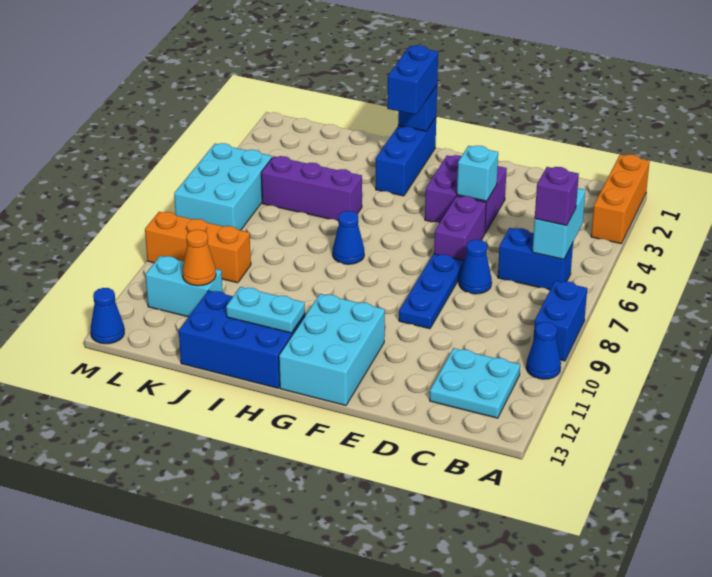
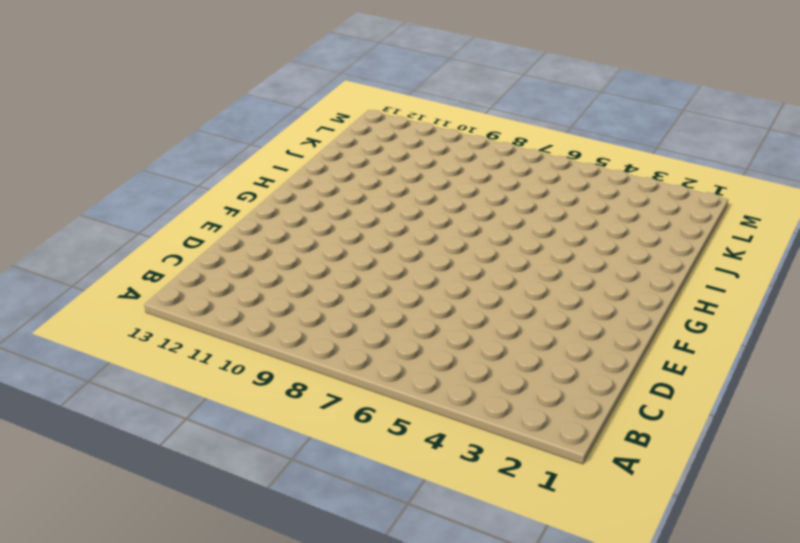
none -> orange brick A1:A3 level 1
none -> blue brick A8:A9 level 1
none -> blue cone A10 level 1

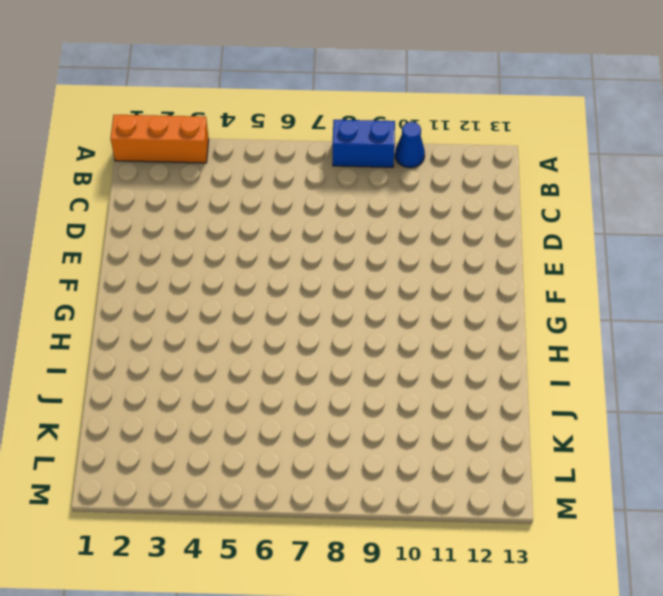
none -> blue brick B6:C6 level 1
none -> cyan plate B11:C12 level 1
none -> blue cone D7 level 1

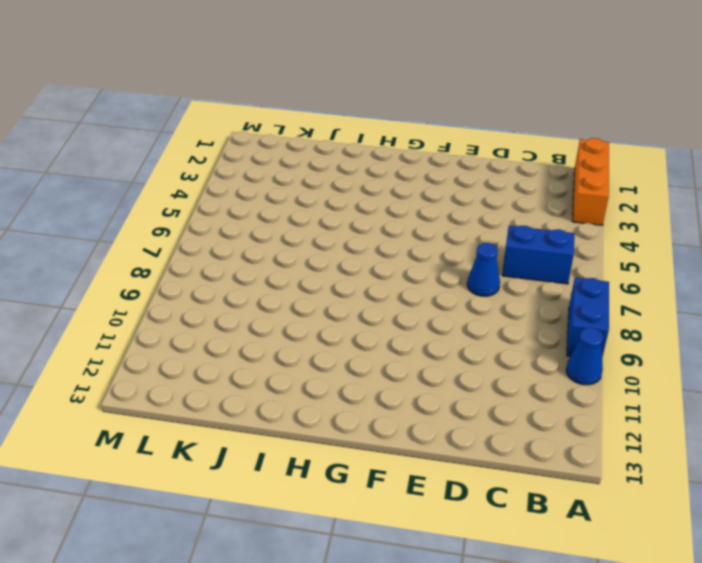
none -> cyan plate B11:C12 level 1
none -> purple brick E3:F4 level 1
none -> purple brick E5:E6 level 1

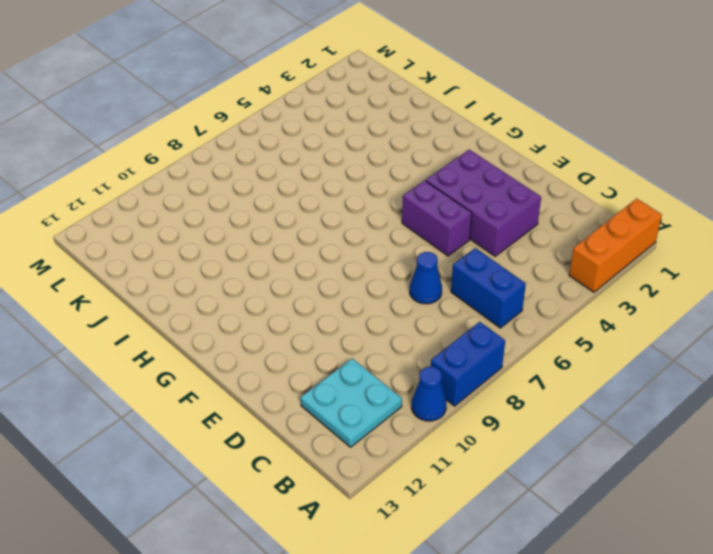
purple brick D3:F4 level 1 -> purple brick E3:F4 level 1
purple brick E5:F5 level 1 -> purple brick E5:E6 level 1
none -> blue plate E7:E9 level 1
none -> cyan brick F11:G13 level 1
none -> blue brick H1:H3 level 1

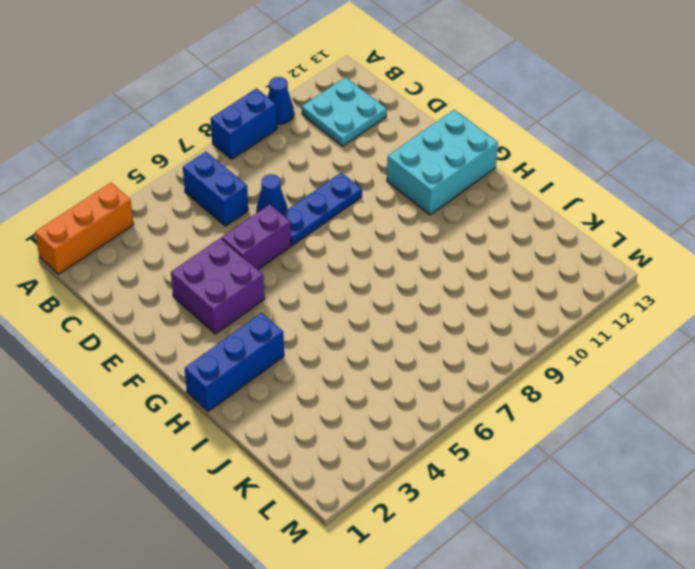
none -> blue cone H7 level 1
none -> blue brick H12:J13 level 1
none -> purple brick I5:K5 level 1

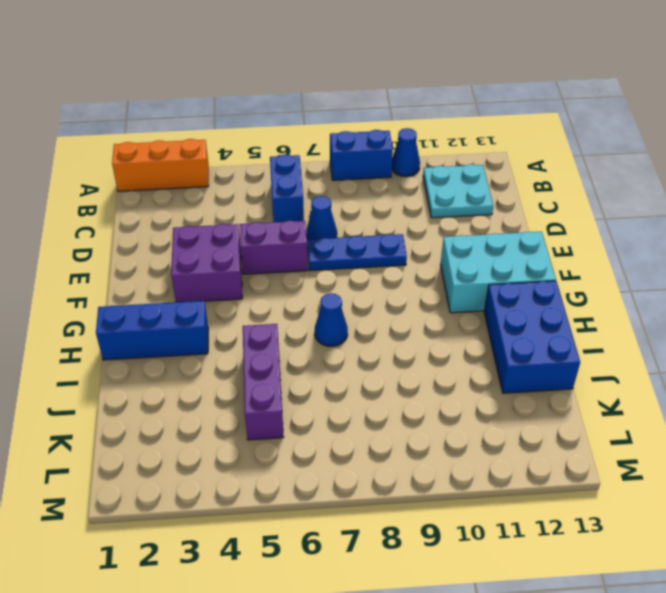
none -> orange brick K9:M9 level 1
none -> cyan brick K11:L11 level 1
none -> cyan brick L5:M7 level 1

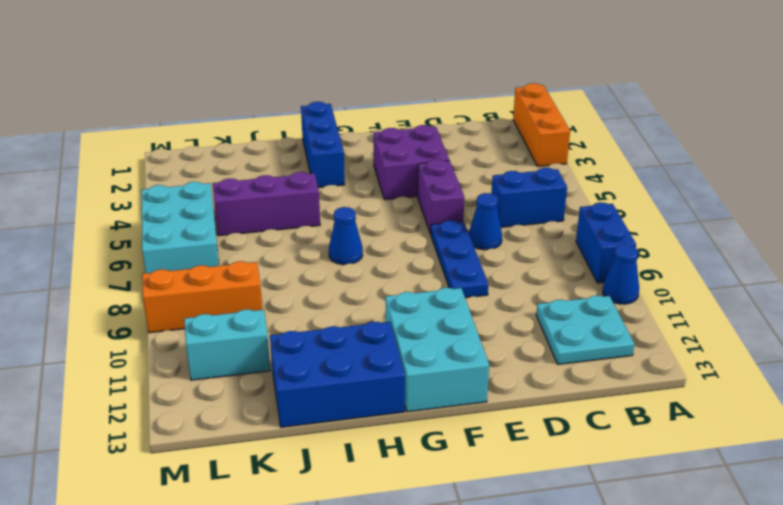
none -> blue cone M13 level 1
none -> cyan brick B5:B6 level 2
none -> cyan brick E4 level 2

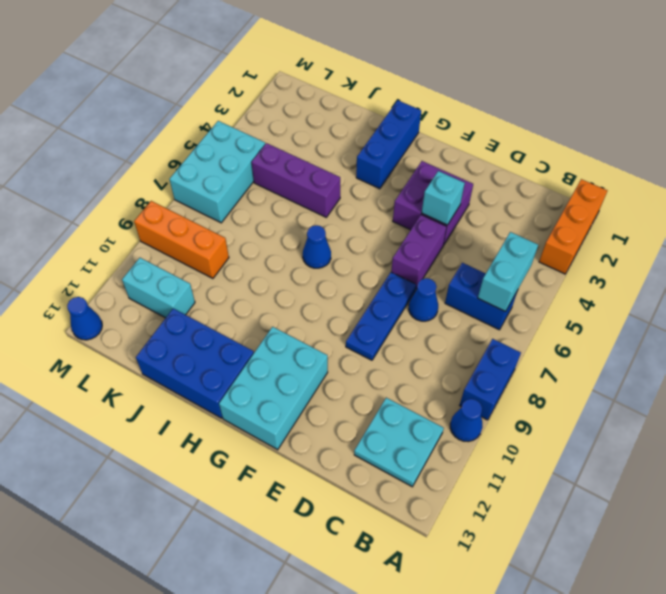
none -> blue brick H1 level 2
none -> cyan plate H12:I12 level 2
none -> orange cone K11 level 2

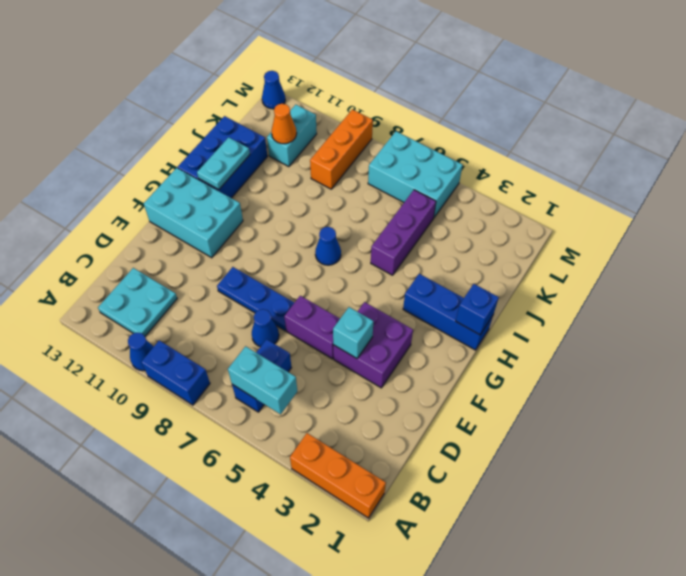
none -> purple brick B6 level 3
none -> blue brick H1:H2 level 3

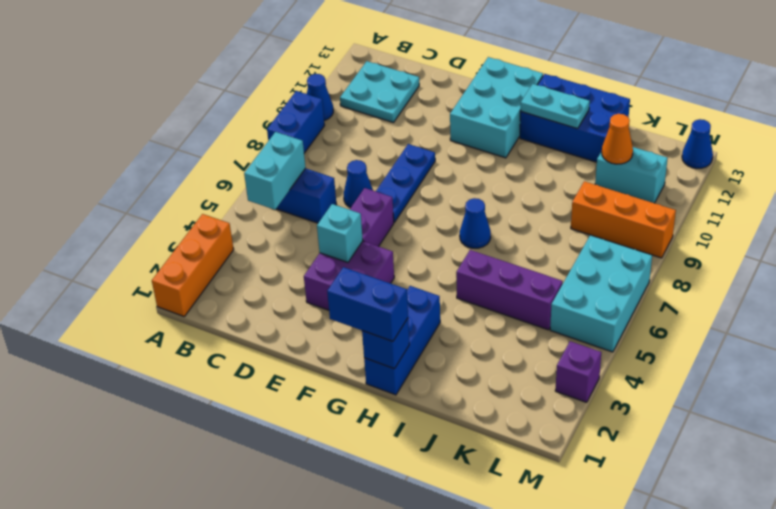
blue brick G1:H1 level 3 -> blue brick H1:H2 level 3
purple brick M3 level 1 -> purple brick B6 level 3

